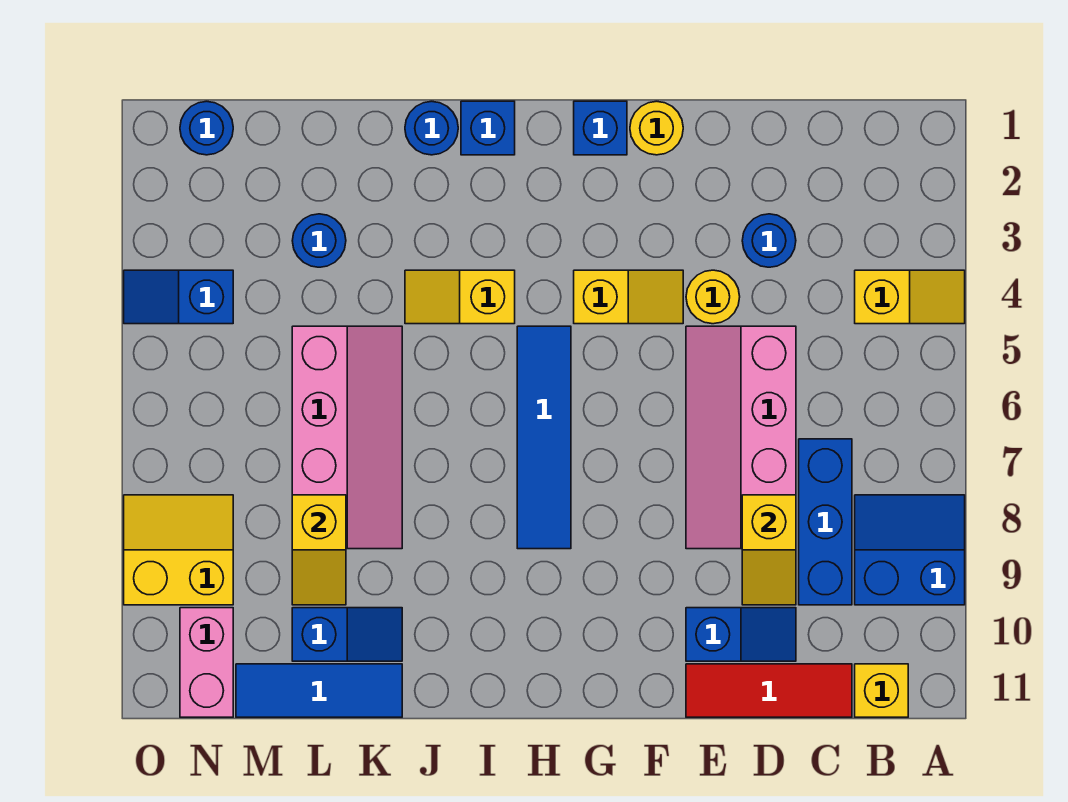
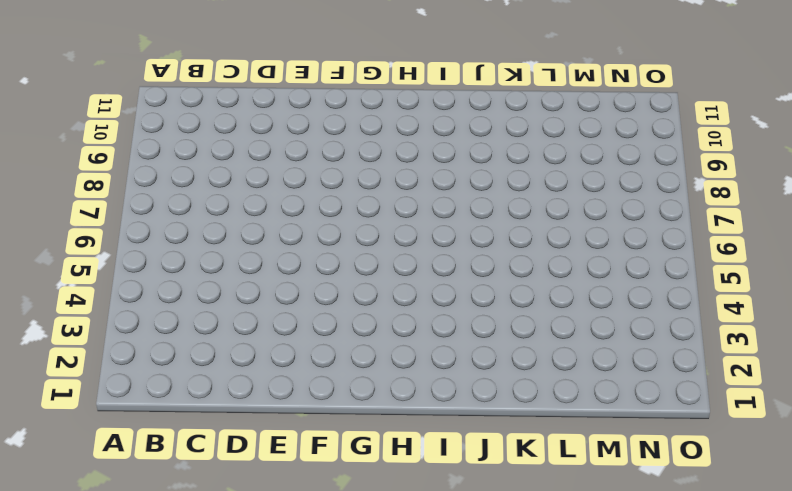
none -> yellow slope A4:B4 level 1 top B
none -> blue slope A8:B9 level 1 top 9
none -> yellow brick B11 level 1

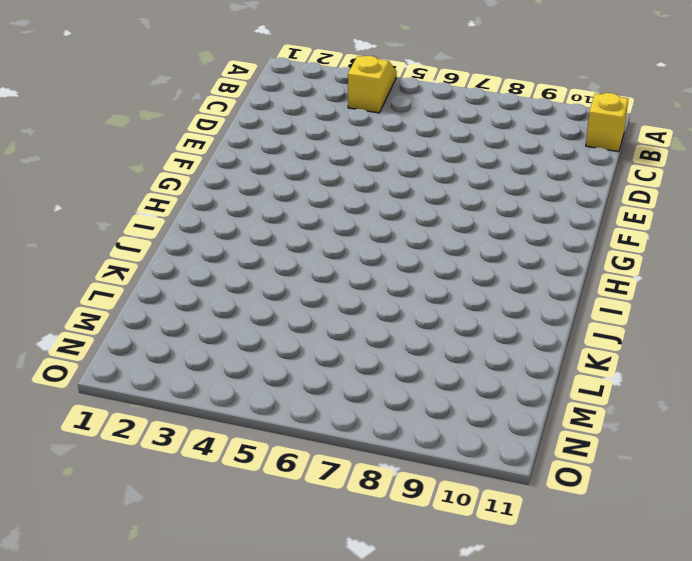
none -> blue slope A8:B9 level 1 top 9
none -> blue brick C7:C9 level 1
none -> red tile C11:E11 level 1

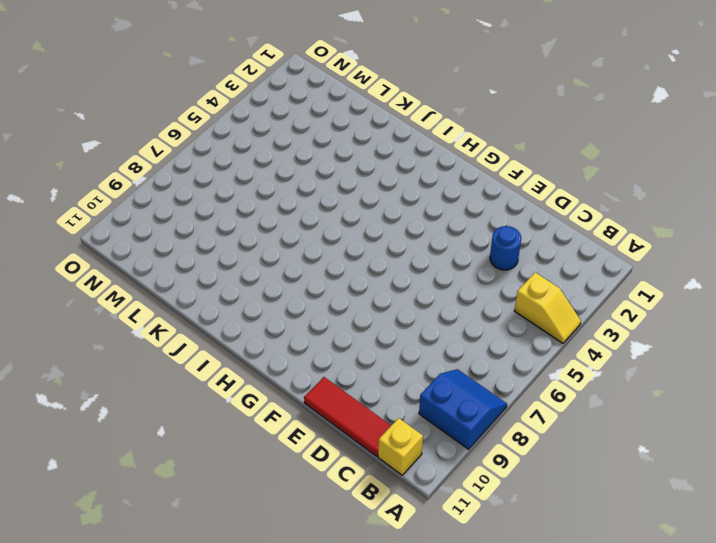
none -> blue brick C7:C9 level 1
none -> pink slope D5:E8 level 1 top D
none -> blue slope D10:E10 level 1 top E

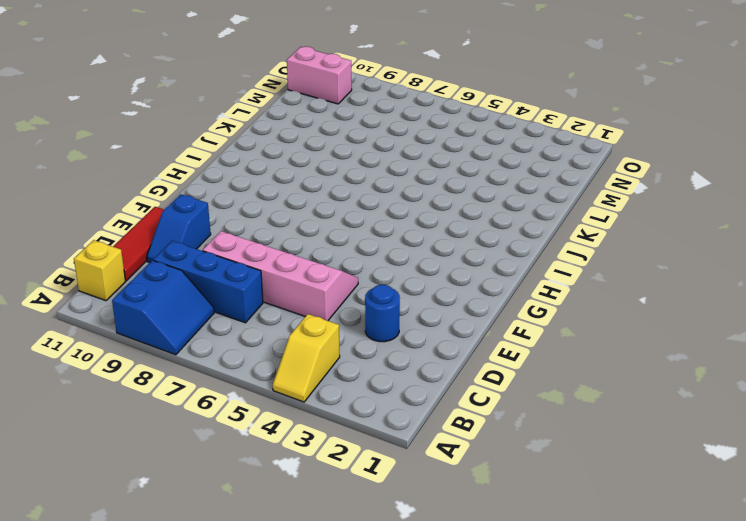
none -> yellow round brick E4 level 1
none -> yellow round brick F1 level 1
none -> yellow slope F4:G4 level 1 top G

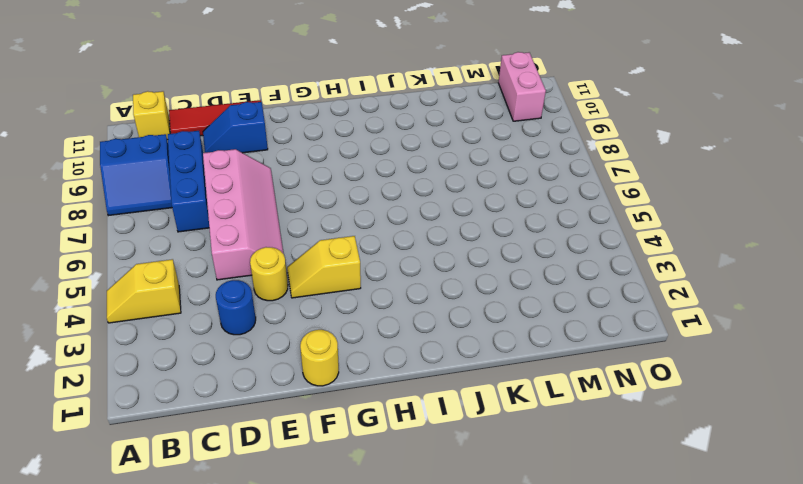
none -> blue brick G1 level 1
none -> blue tile H5:H8 level 1
none -> blue brick I1 level 1

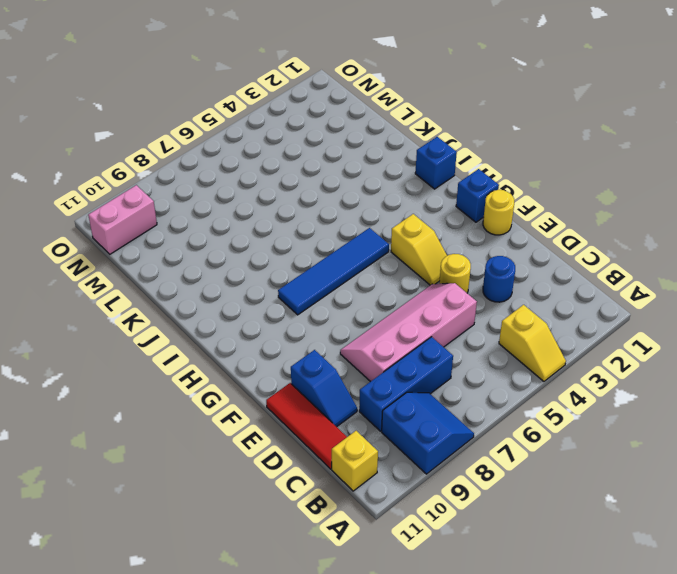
none -> yellow slope I4:J4 level 1 top I
none -> blue round brick J1 level 1
none -> pink slope K5:L8 level 1 top L

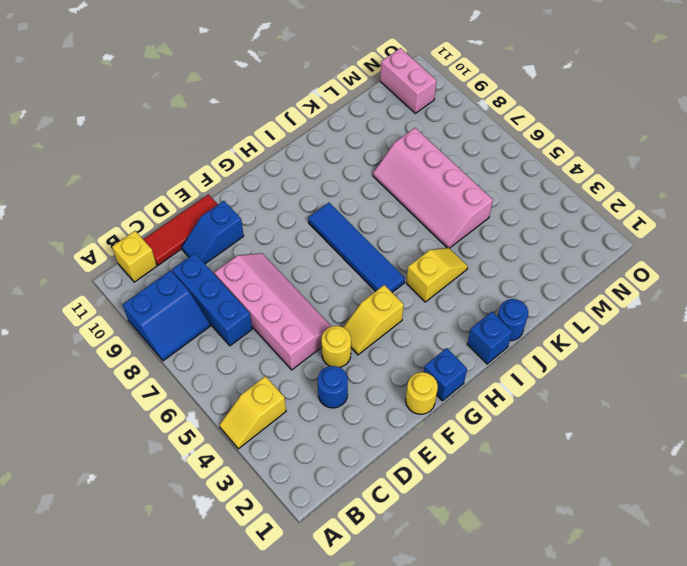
none -> blue slope K10:L10 level 1 top L
none -> blue tile K11:M11 level 1
none -> blue round brick L3 level 1

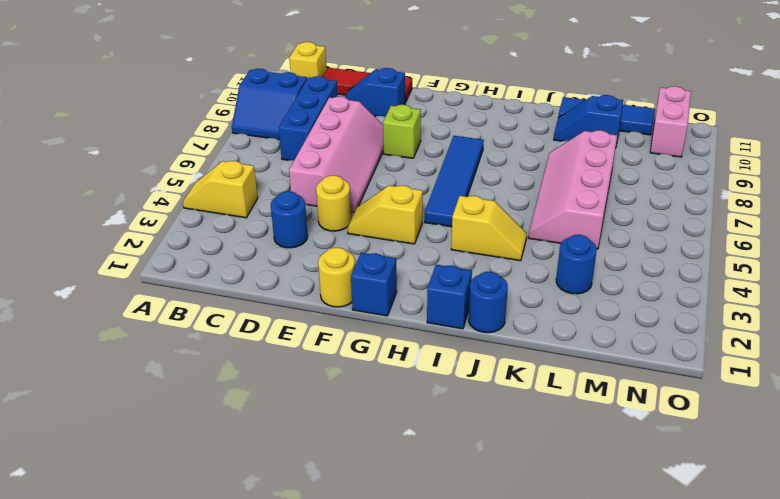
lime brick F8 level 1 -> none
none -> blue round brick N1 level 1
none -> blue slope N4:O4 level 1 top N
none -> yellow slope N8:O9 level 1 top 9

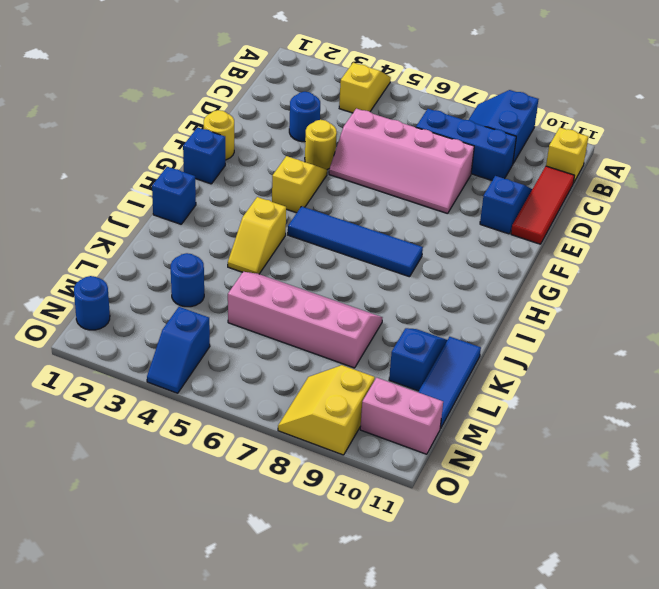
none -> blue round brick J1 level 1
none -> yellow slope D8:D9 level 2 top 8
none -> yellow slope L8:L9 level 2 top 8

